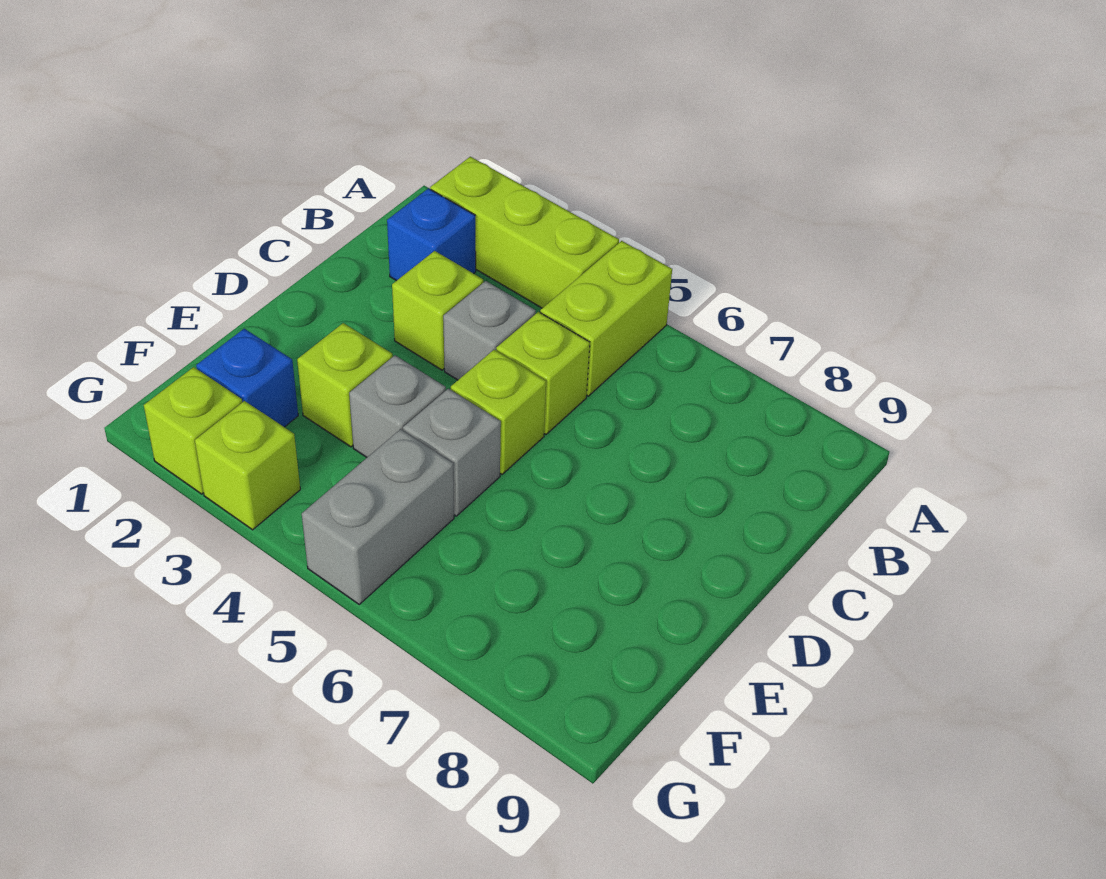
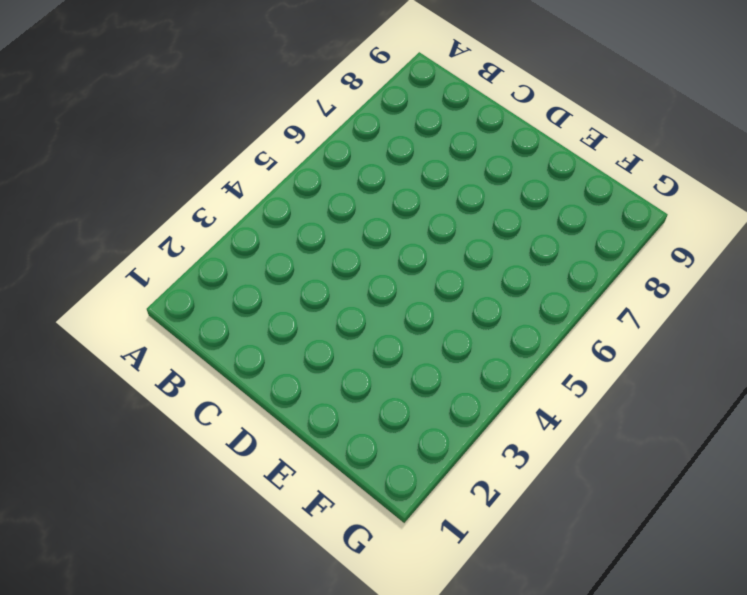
none -> lime brick A2:A4 level 1
none -> lime brick A5:B5 level 1
none -> blue brick B2 level 1

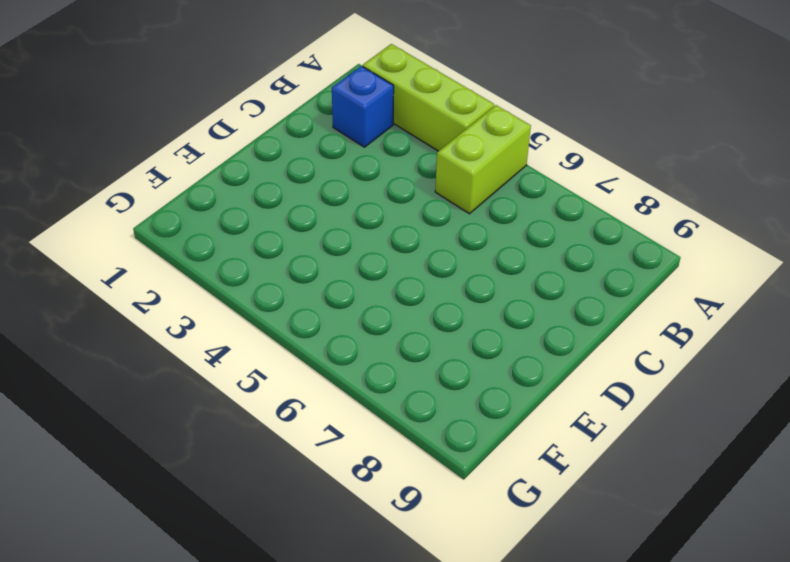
none -> lime brick C3 level 1
none -> grey brick C4 level 1
none -> lime brick C5 level 1

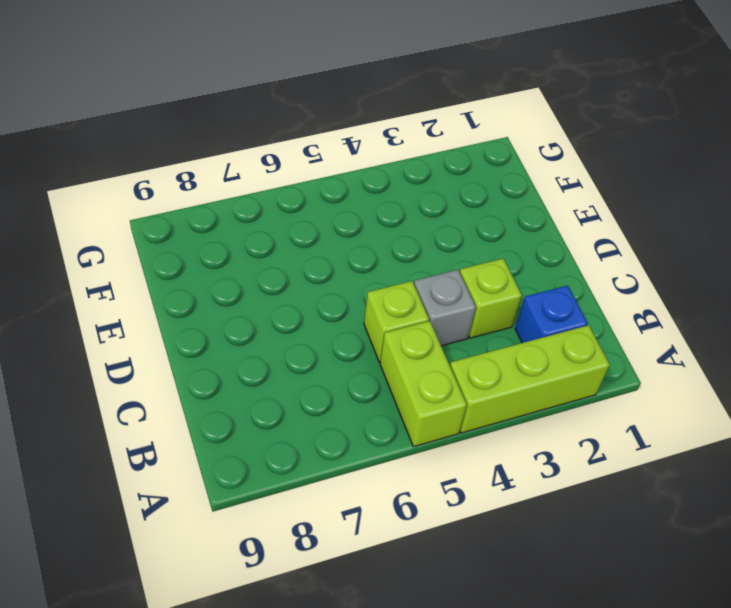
none -> lime brick D5 level 1
none -> lime brick E3 level 1
none -> grey brick E4 level 1

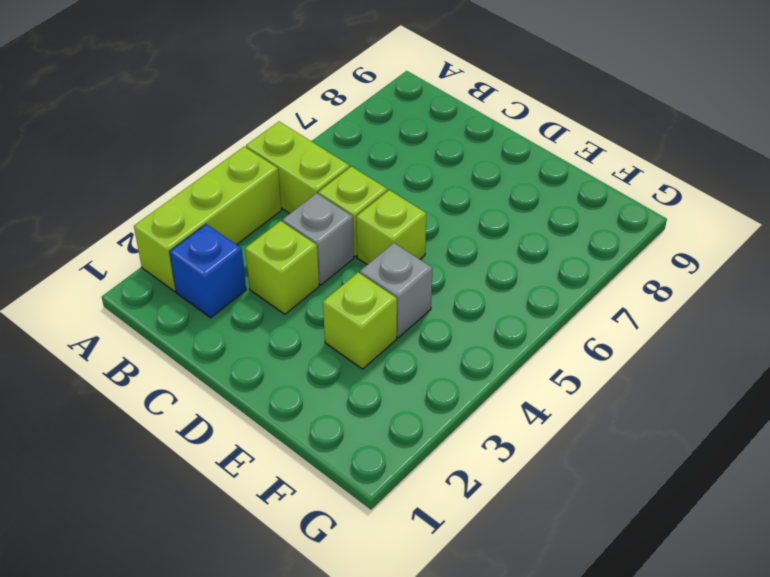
none -> grey brick E5 level 1
none -> blue brick F2 level 1
none -> grey brick F5:G5 level 1

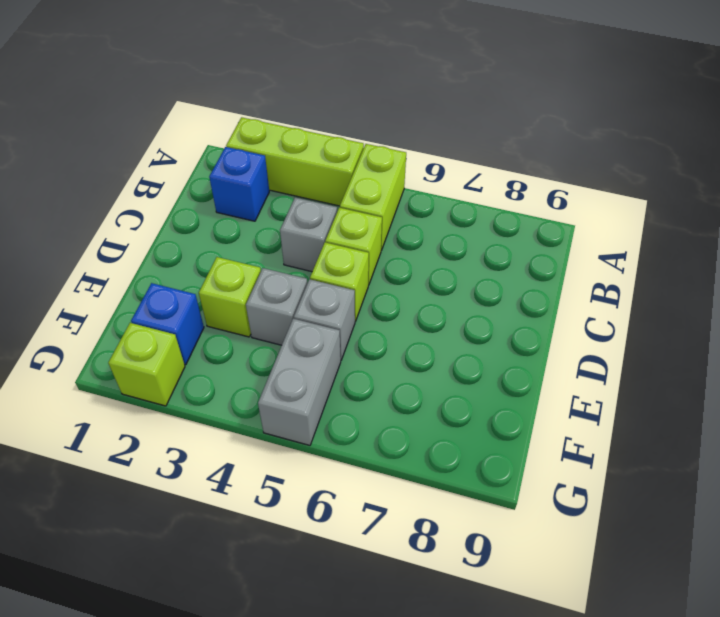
none -> lime brick C3 level 1
none -> lime brick G3 level 1

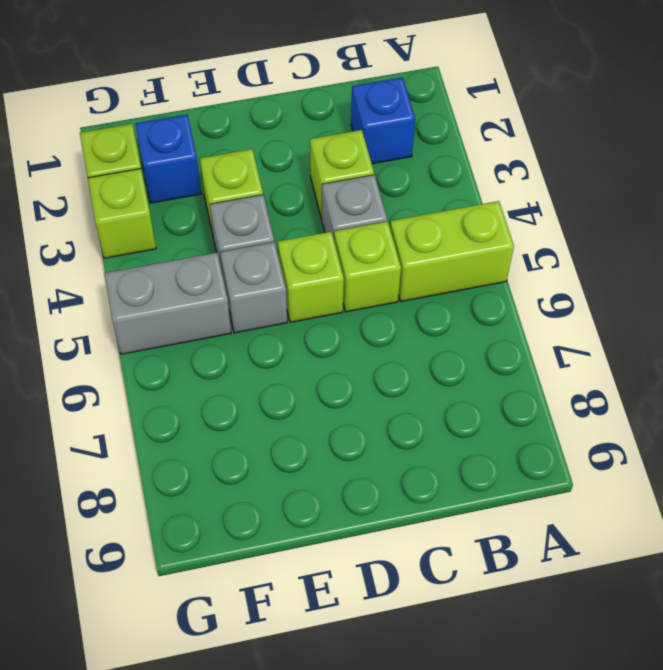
none -> lime brick A2:A4 level 1

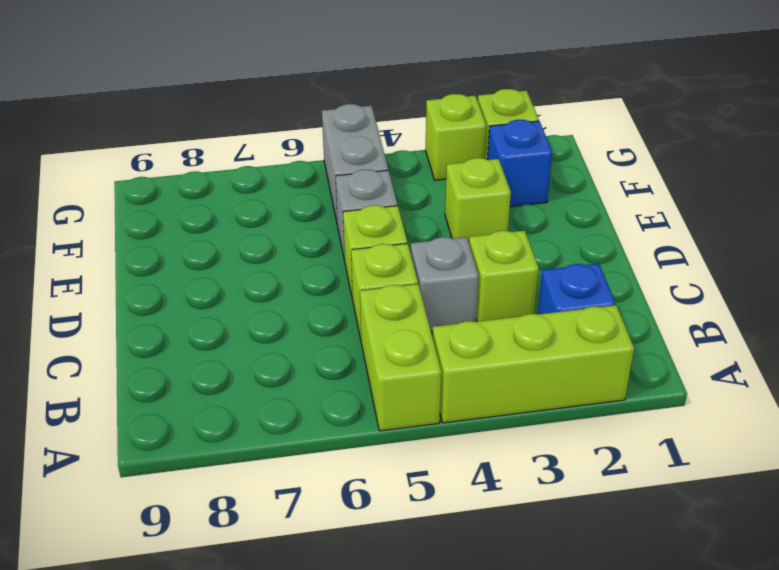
none -> grey brick E4 level 1

